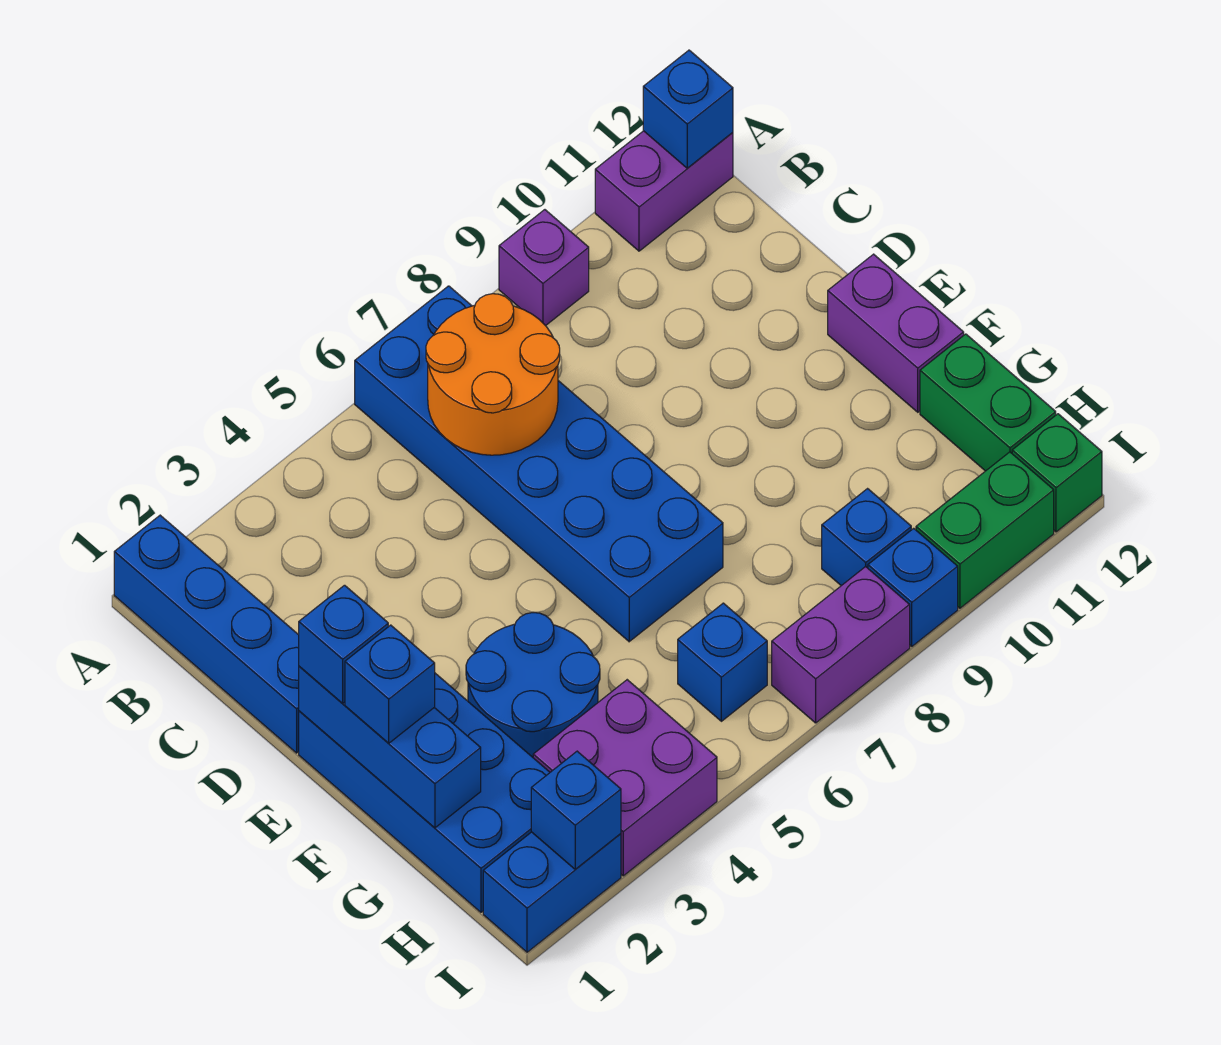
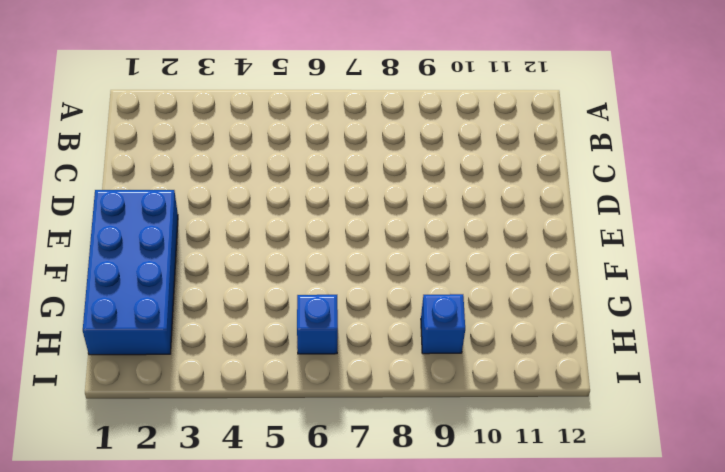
none -> blue brick A1:D1 level 1
none -> blue brick A6:F7 level 1
none -> purple brick A9 level 1

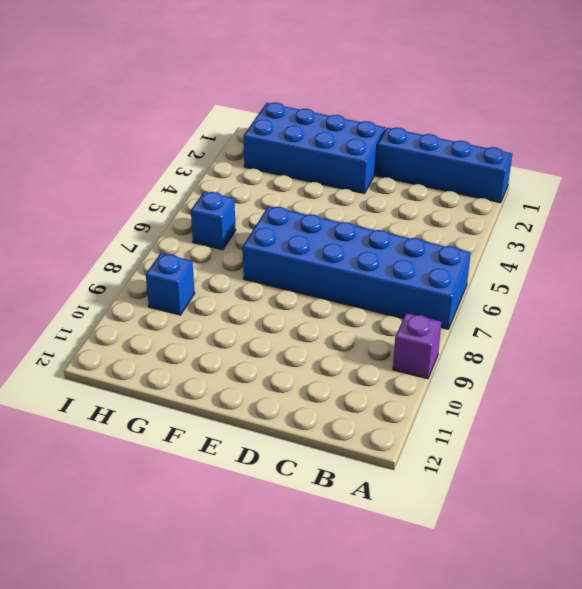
none -> purple brick A11:A12 level 1
none -> purple brick E12:F12 level 1
none -> blue round brick F3:G4 level 1

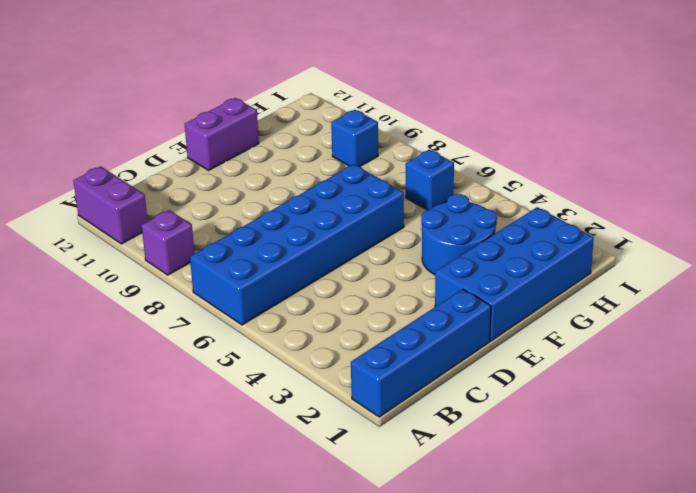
none -> green brick G12:H12 level 1
none -> purple brick H3:I4 level 1
none -> blue brick I1:I2 level 1

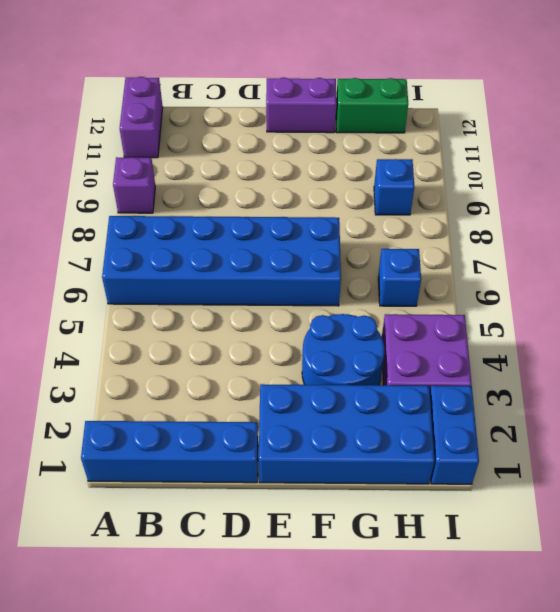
none -> purple brick I7:I8 level 1
none -> blue brick I9 level 1
none -> green brick I10:I11 level 1

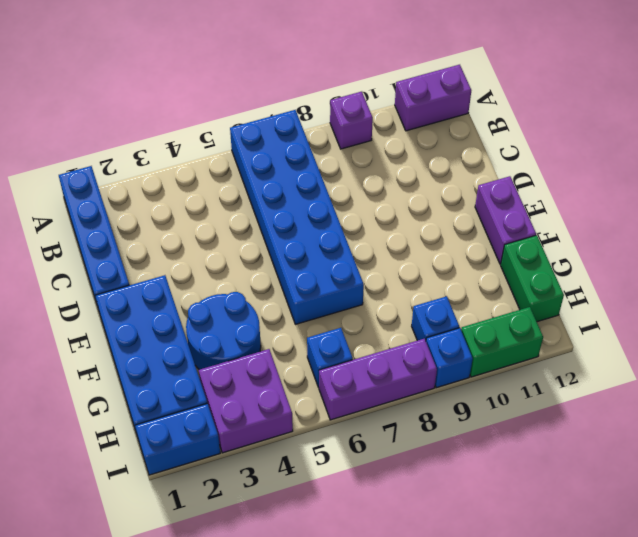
purple brick I6:I8 level 1 -> purple brick I7:I8 level 1
none -> green brick I12 level 1
none -> blue brick A12 level 2
none -> orange round brick B6:C7 level 2

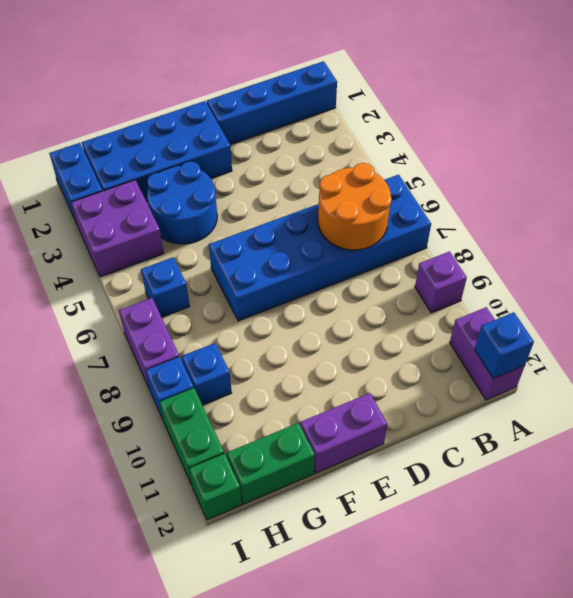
none -> blue brick E1:G1 level 2
none -> blue brick I2 level 2
none -> blue brick E1 level 3

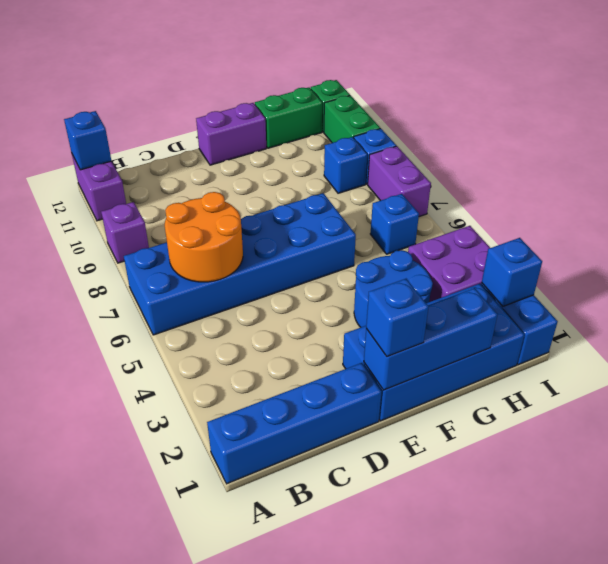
none -> blue brick F1 level 3

